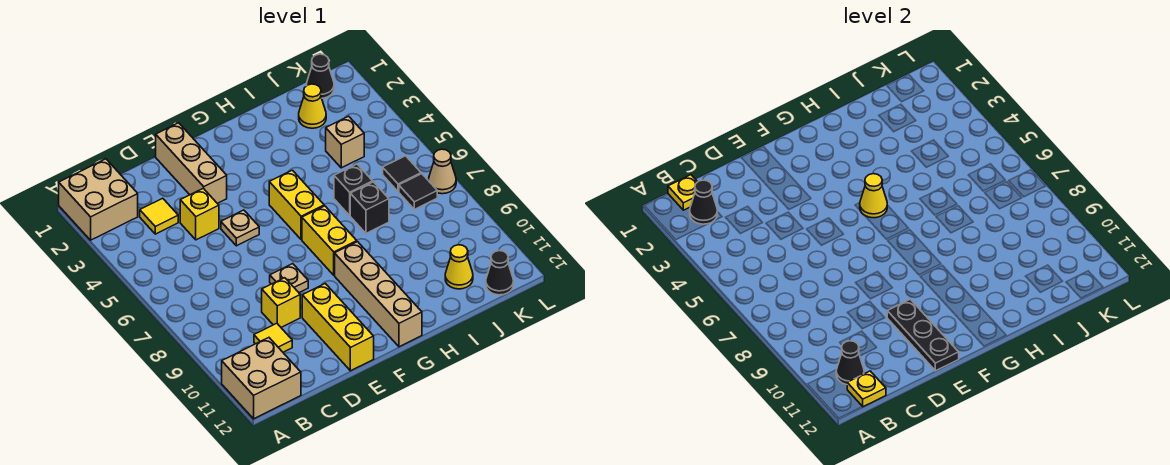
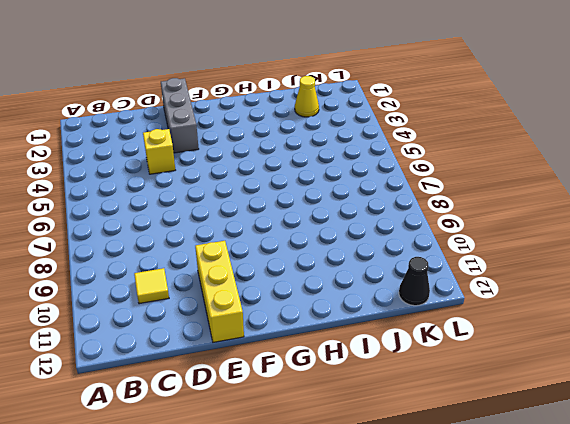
grey brick E1:E3 level 1 -> tan brick E1:E3 level 1
none -> tan brick A1:B2 level 1
none -> tan brick A11:B12 level 1
none -> yellow tile C3 level 1

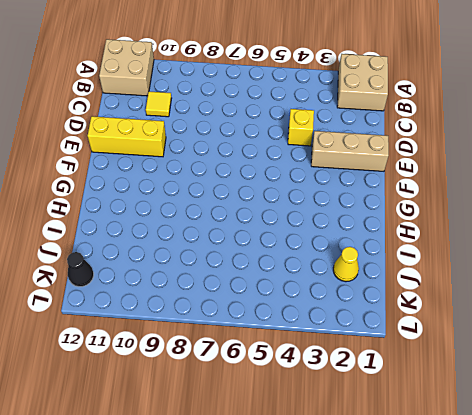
none -> yellow tile C3 level 1
none -> yellow brick D9 level 1
none -> tan plate E5 level 1

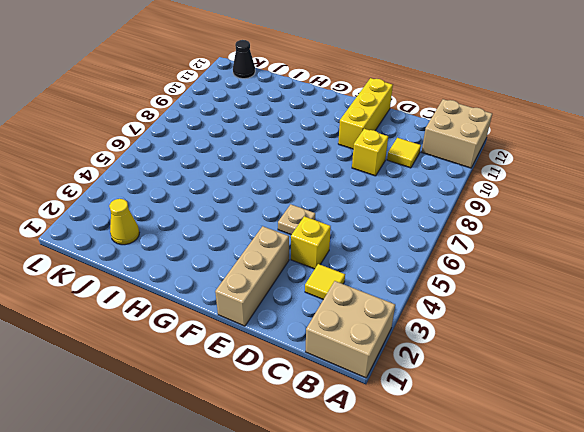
none -> tan plate E8 level 1
none -> yellow brick G5:G6 level 1
none -> yellow brick G7:G8 level 1

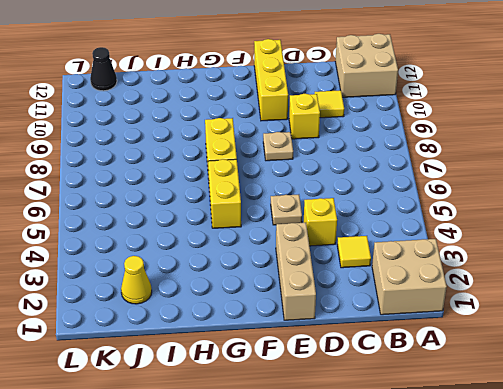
none -> tan brick G9:G12 level 1
none -> black brick I6 level 1
none -> black brick I7 level 1

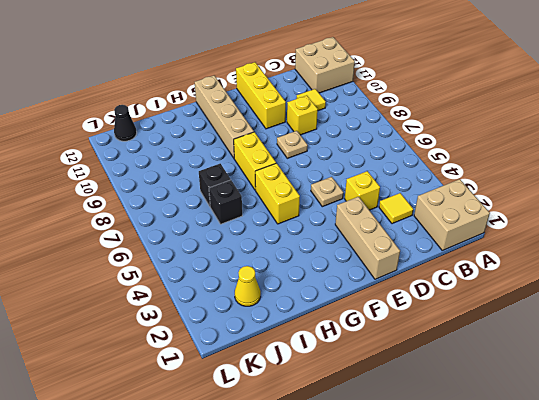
none -> tan brick J4 level 1
none -> yellow cone J11 level 1
none -> black cone K1 level 1

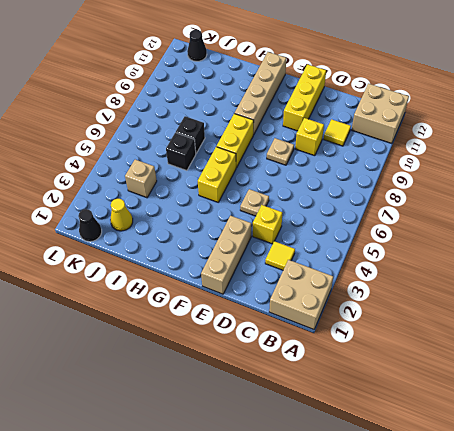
none -> yellow cone J11 level 1
none -> black tile K6 level 1
none -> black tile K7 level 1

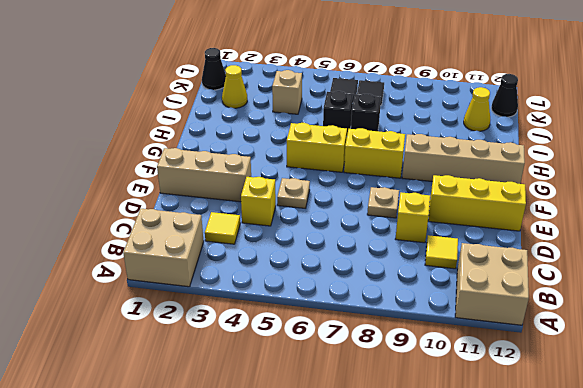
none -> tan cone L7 level 1
none -> yellow plate B1 level 2
none -> black cone B2 level 2

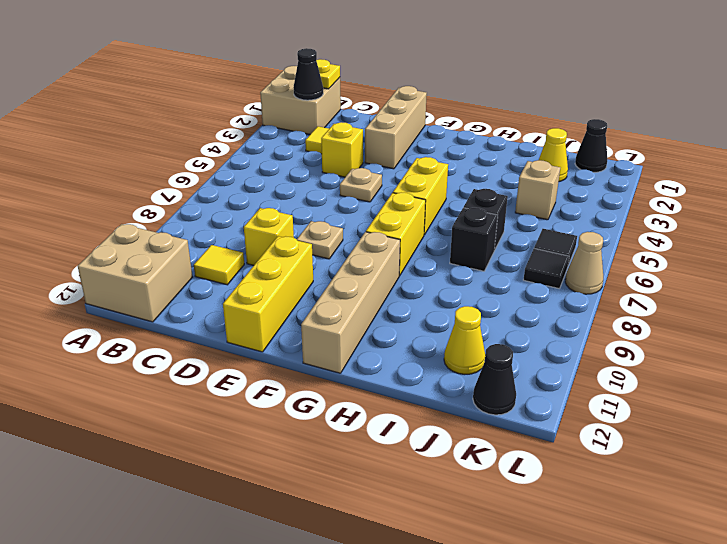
none -> black cone B11 level 2
none -> yellow plate B12 level 2
none -> black plate E10:E12 level 2

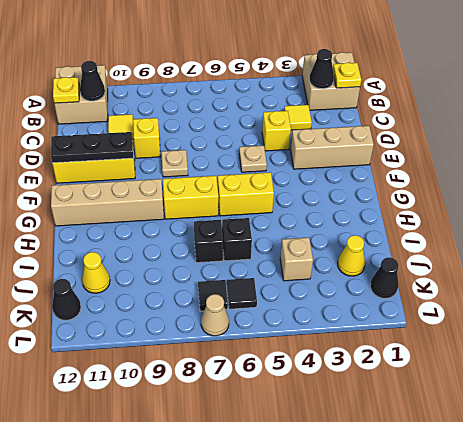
none -> yellow cone G5 level 2

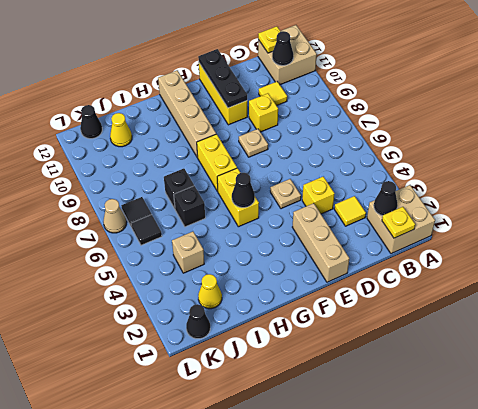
black cone G5 level 2 -> yellow cone G5 level 2

